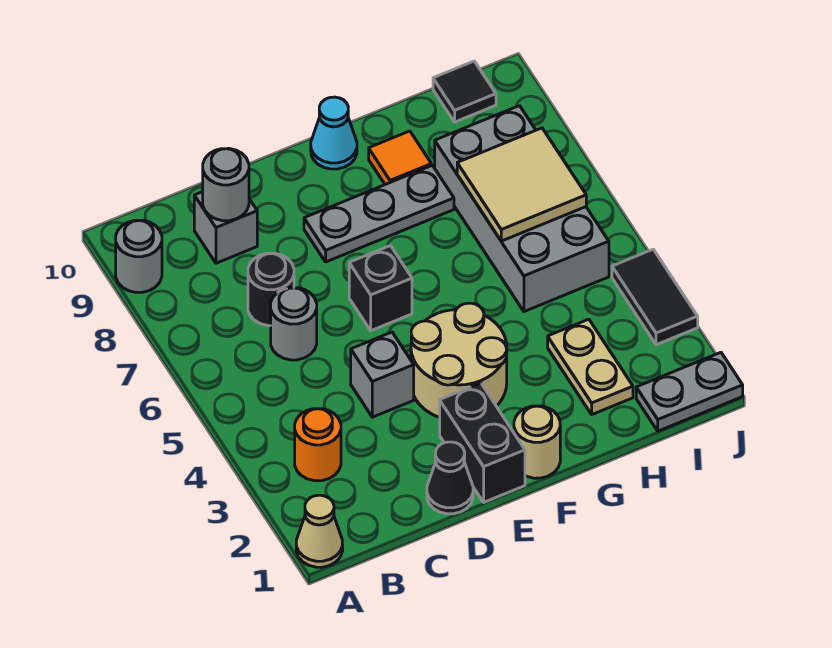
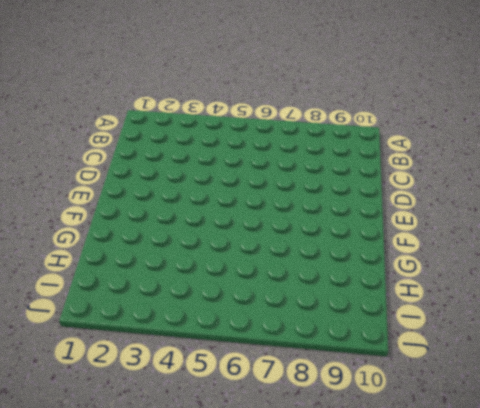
none -> tan cone A1 level 1
none -> grey round brick A9 level 1
none -> orange round brick B3 level 1

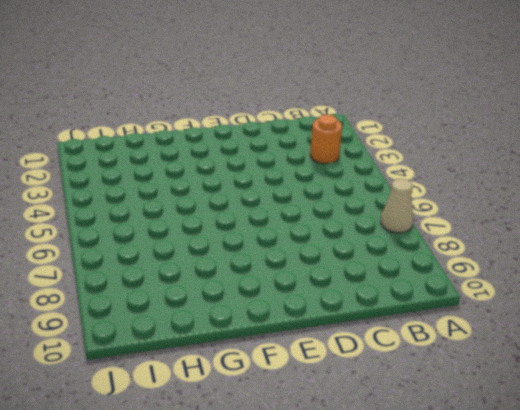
tan cone A7 level 1 -> tan cone A1 level 1
none -> grey round brick A9 level 1
none -> grey round brick C6 level 1
none -> black round brick C7 level 1

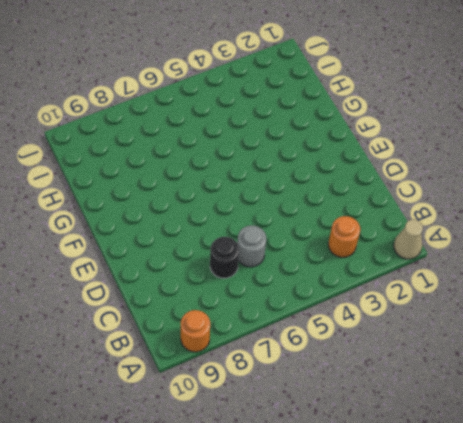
orange round brick A9 level 1 -> grey round brick A9 level 1
none -> grey brick C9 level 1
none -> black cone D1 level 1
none -> grey brick D4 level 1

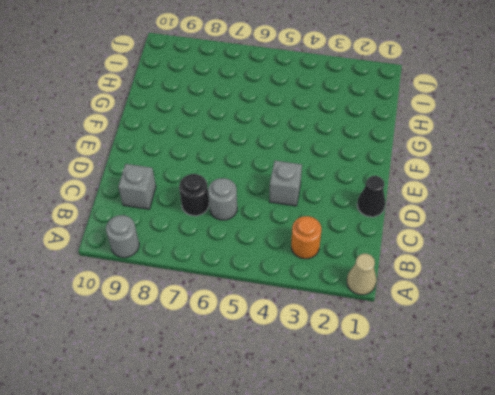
none -> black brick E1:E2 level 1
none -> tan round brick E3:F4 level 1
none -> black brick E6 level 1

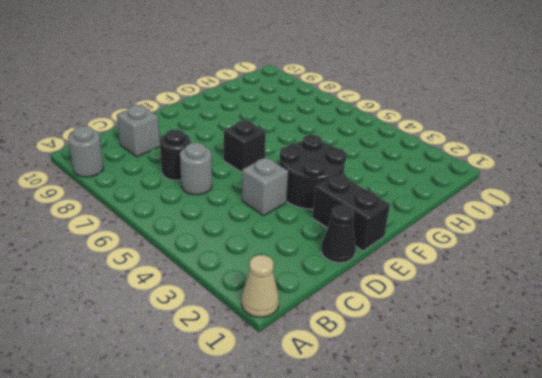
black round brick E3:F4 level 1 -> tan round brick E3:F4 level 1
none -> orange round brick B3 level 1
none -> grey plate E8:G8 level 1
none -> tan round brick F1 level 1

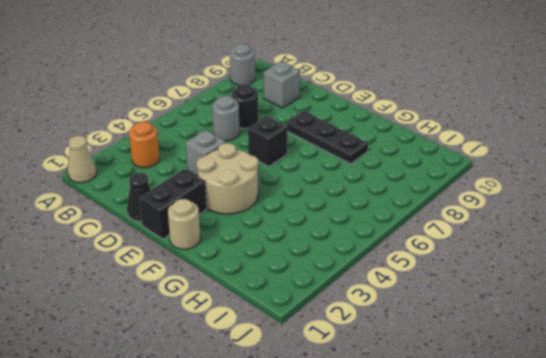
black plate E8:G8 level 1 -> grey plate E8:G8 level 1
none -> cyan cone F10 level 1
none -> orange tile G9 level 1
none -> tan plate H2:H3 level 1

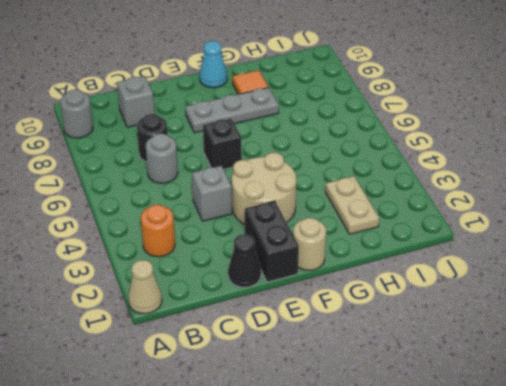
none -> grey brick H5:I8 level 1
none -> grey plate I1:J1 level 1
none -> black tile I10 level 1

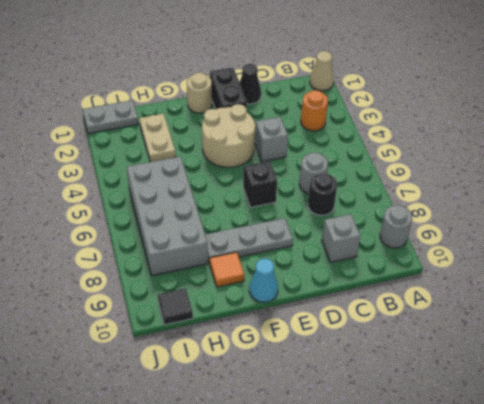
none -> black tile J3:J4 level 1
none -> grey round brick C9 level 2
none -> tan tile H6:I7 level 2

